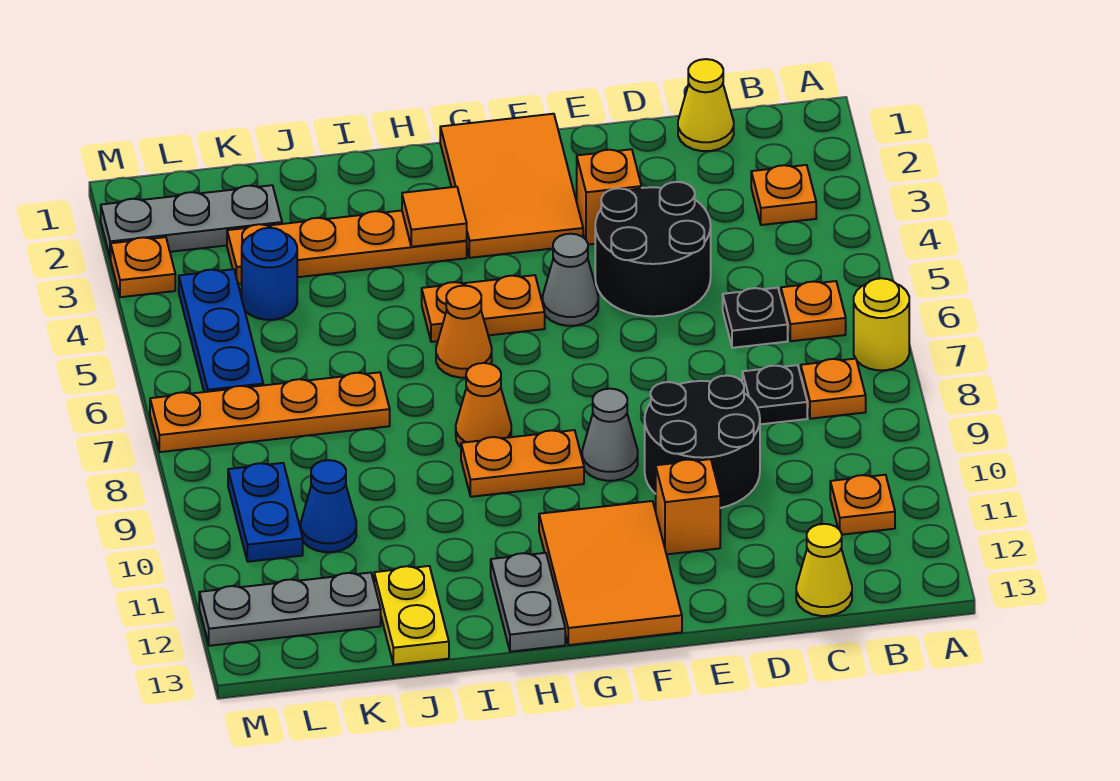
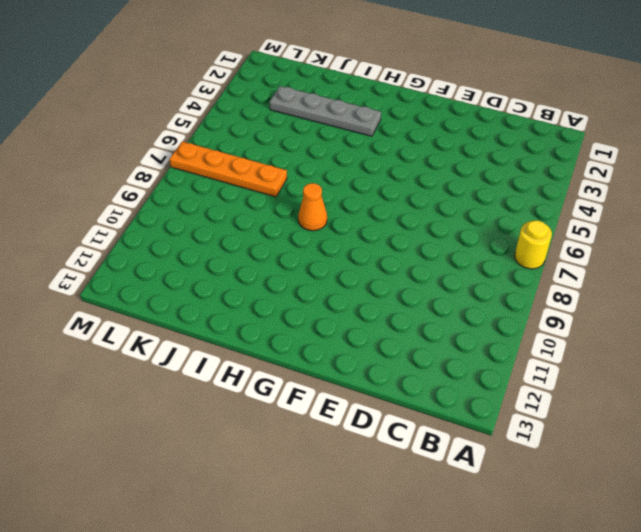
grey plate H3:K3 level 1 -> orange plate H3:K3 level 1
none -> orange plate B3 level 1
none -> orange plate B6 level 1
none -> orange plate B8 level 1
none -> orange plate B11 level 1

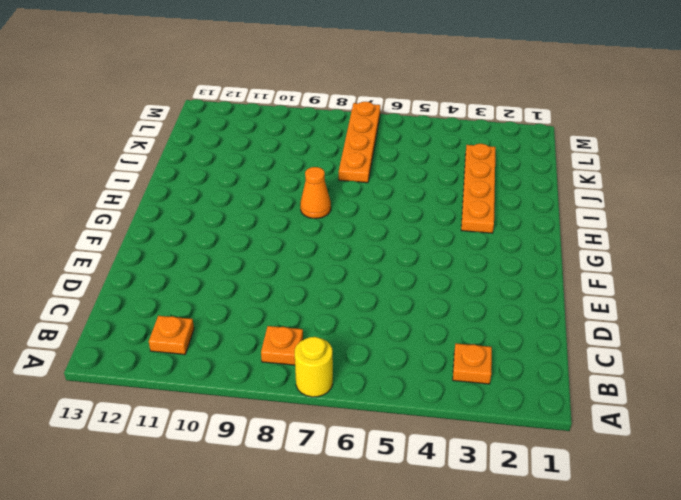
none -> orange plate B6 level 1
none -> yellow cone C1 level 1
none -> black plate C6 level 1
none -> black plate C8 level 1

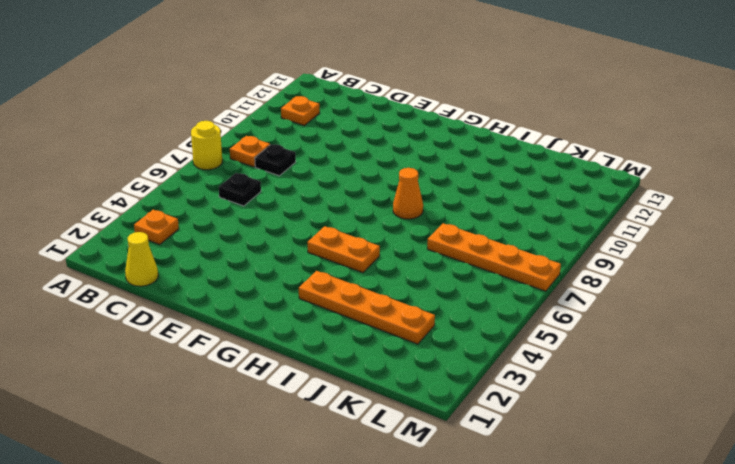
none -> orange plate B6 level 1
none -> yellow cone C13 level 1
none -> black round brick D4:E5 level 1
none -> black round brick D9:E10 level 1

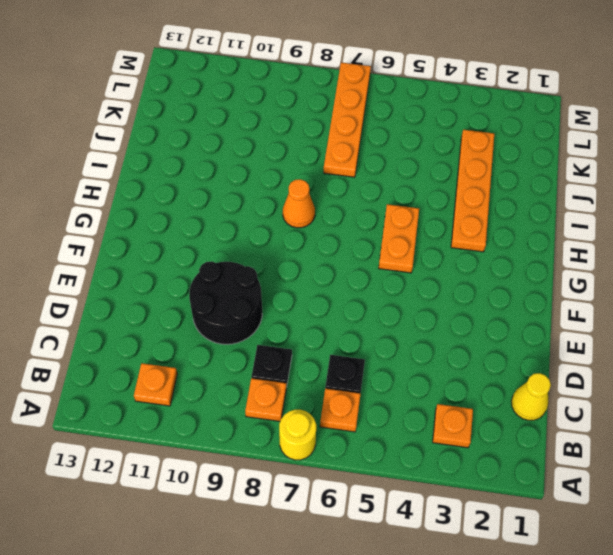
none -> yellow cone C13 level 1
none -> black round brick D4:E5 level 1
none -> orange brick E3 level 1
none -> orange brick E11 level 1

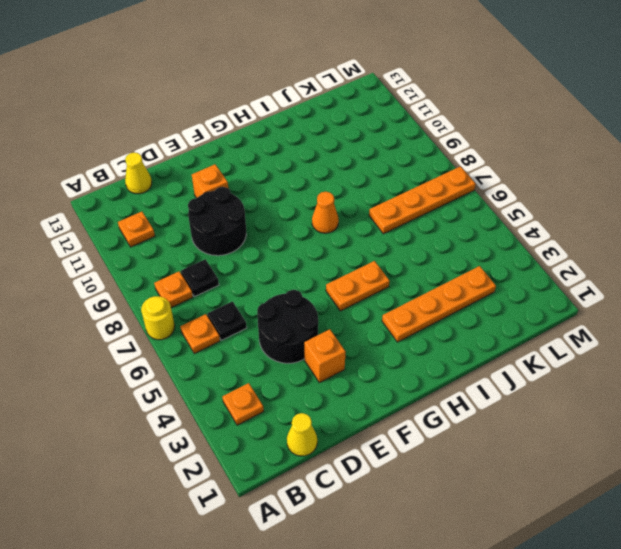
none -> orange tile F1:G3 level 1
none -> grey cone F5 level 1
none -> grey cone F9 level 1
none -> orange tile F11:G13 level 1

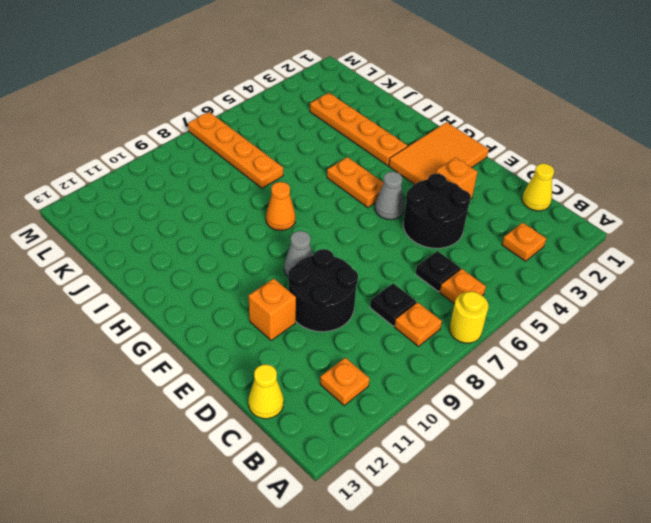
none -> orange tile F11:G13 level 1
none -> orange plate G9:H9 level 1
none -> orange cone H6 level 1
none -> grey plate H12:H13 level 1

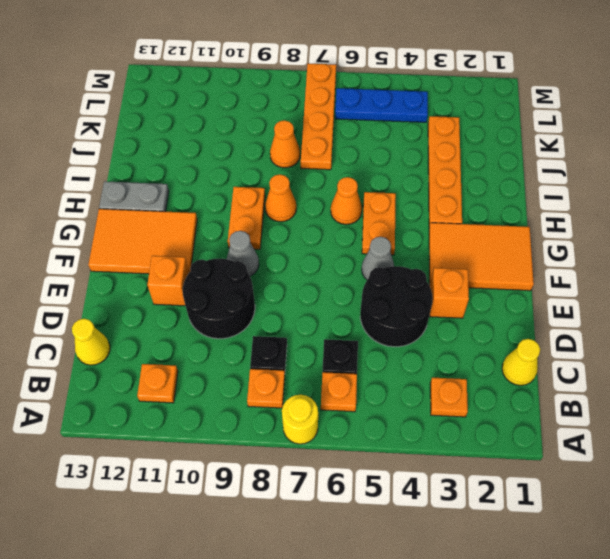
orange cone J8 level 1 -> none
none -> yellow plate J12:J13 level 1
none -> grey plate K2:M2 level 1
none -> blue round brick K4 level 1
none -> blue cone K10 level 1

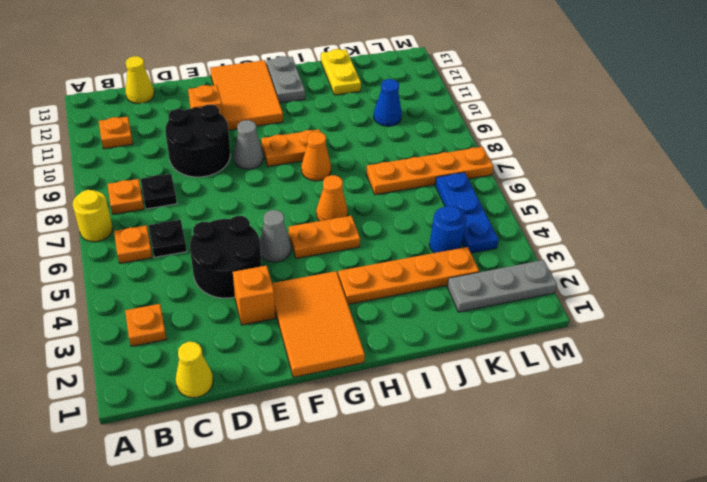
none -> grey plate K12:M12 level 1
none -> blue plate L9:L10 level 1
none -> orange plate M3 level 1
none -> orange tile H3 level 2

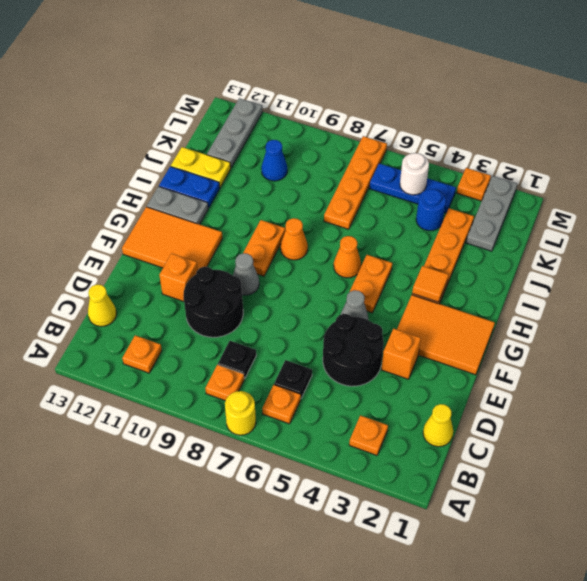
blue plate I12:I13 level 1 -> blue plate L9:L10 level 1
white round brick L5 level 2 -> none

